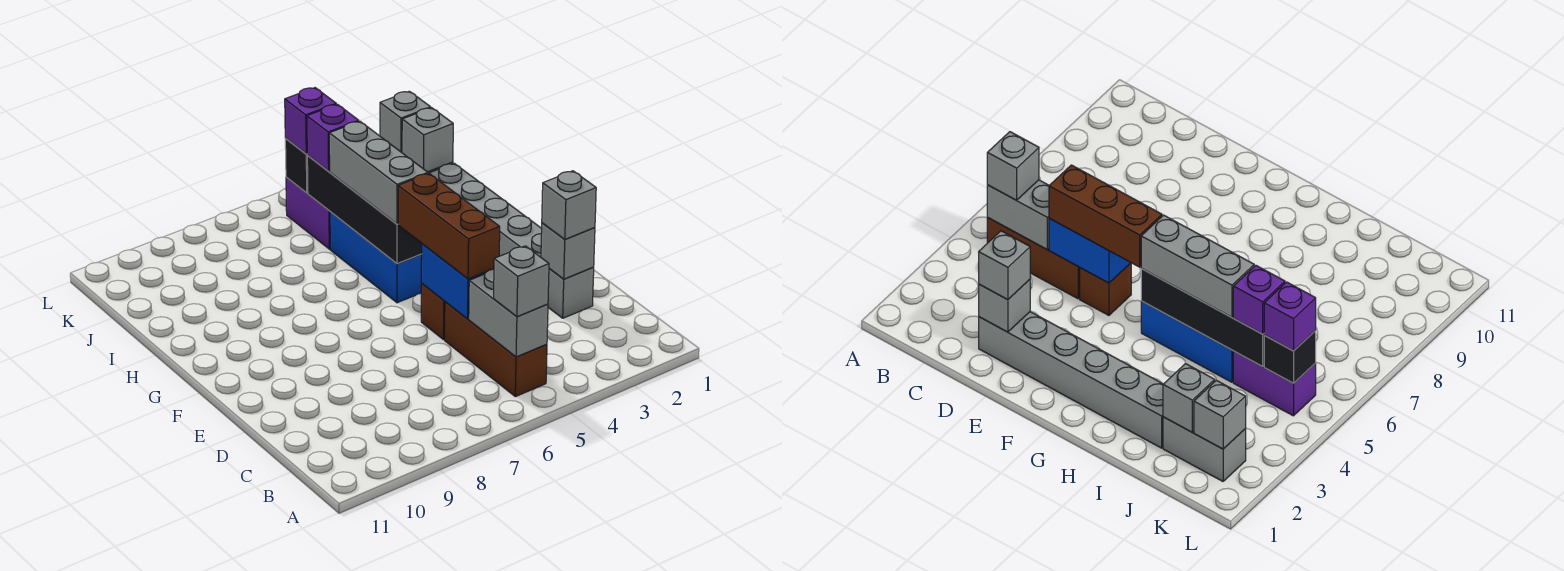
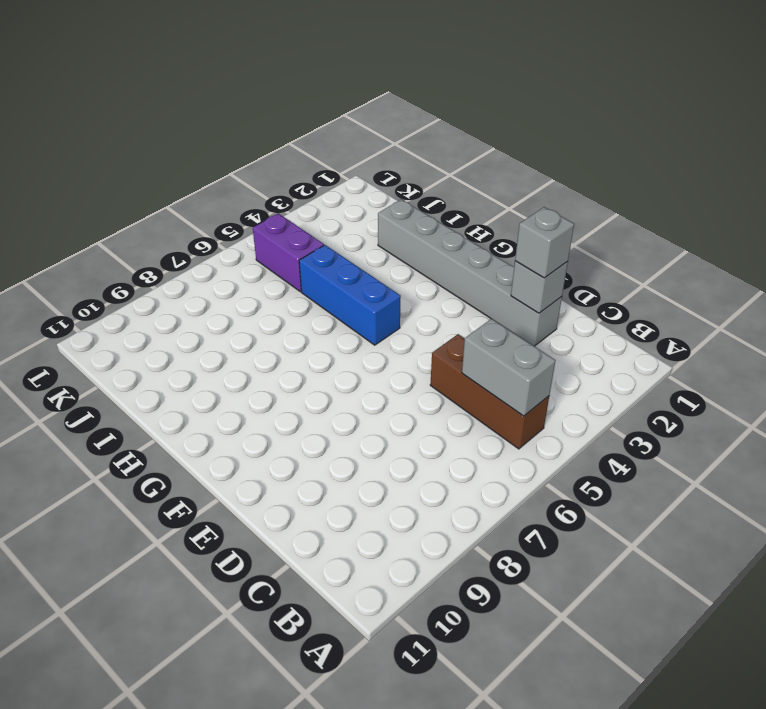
none -> brown brick E5 level 1
none -> grey brick J2:K2 level 1
none -> blue brick D5:E5 level 2

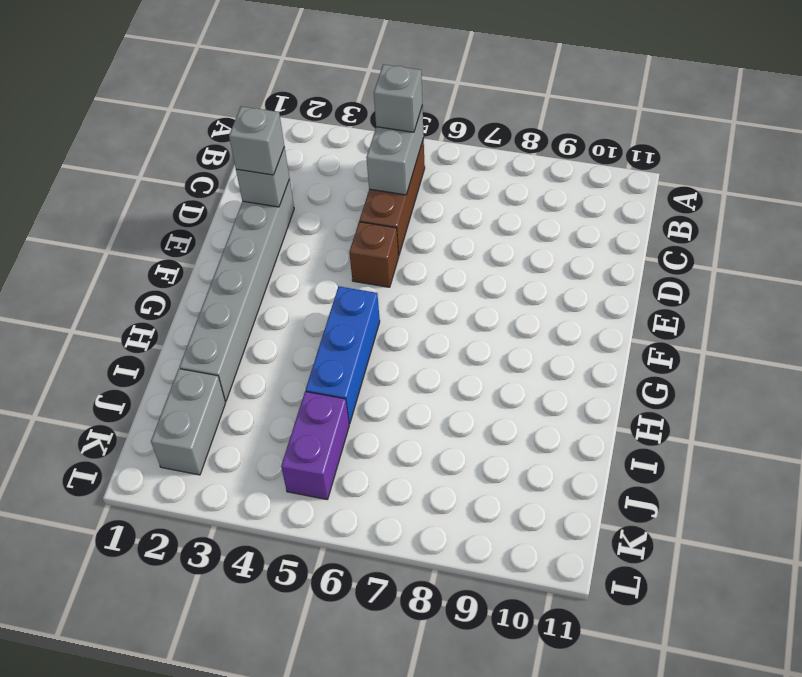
none -> blue brick D5:E5 level 2
none -> black brick G5:J5 level 2
none -> grey brick J2 level 2

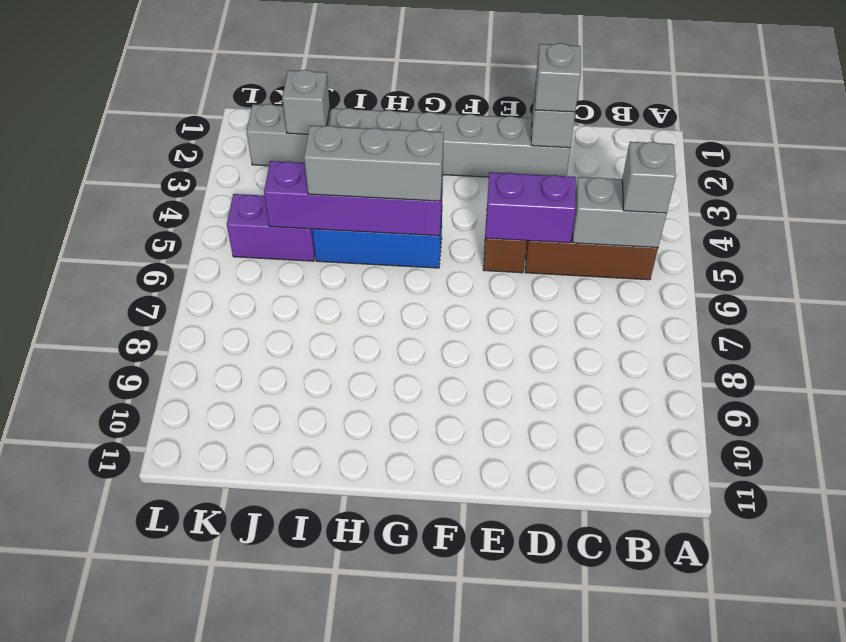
purple brick D5:E5 level 2 -> blue brick D5:E5 level 2
purple brick G5:J5 level 2 -> black brick G5:J5 level 2
none -> grey brick K2 level 2
none -> black brick K5 level 2
none -> brown brick D5:F5 level 3

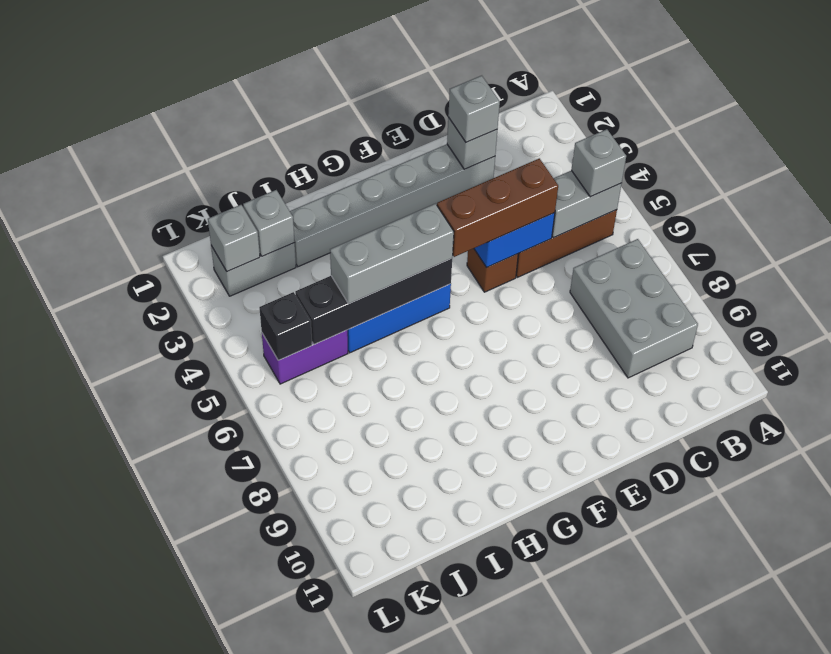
grey brick B7:C9 level 1 -> none
none -> purple brick J5 level 3
none -> purple brick K5 level 3

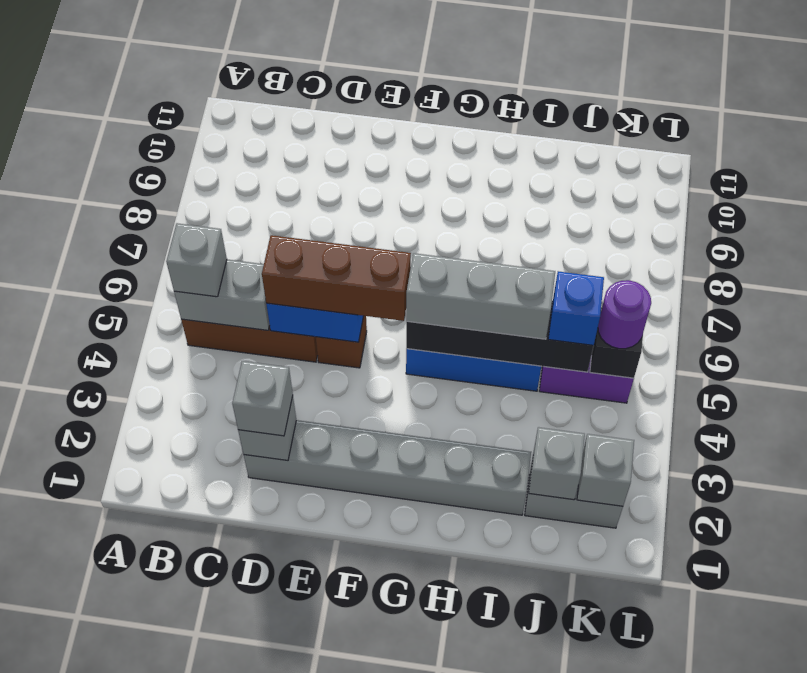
blue brick J5 level 3 -> purple brick J5 level 3
purple round brick K5 level 3 -> purple brick K5 level 3

